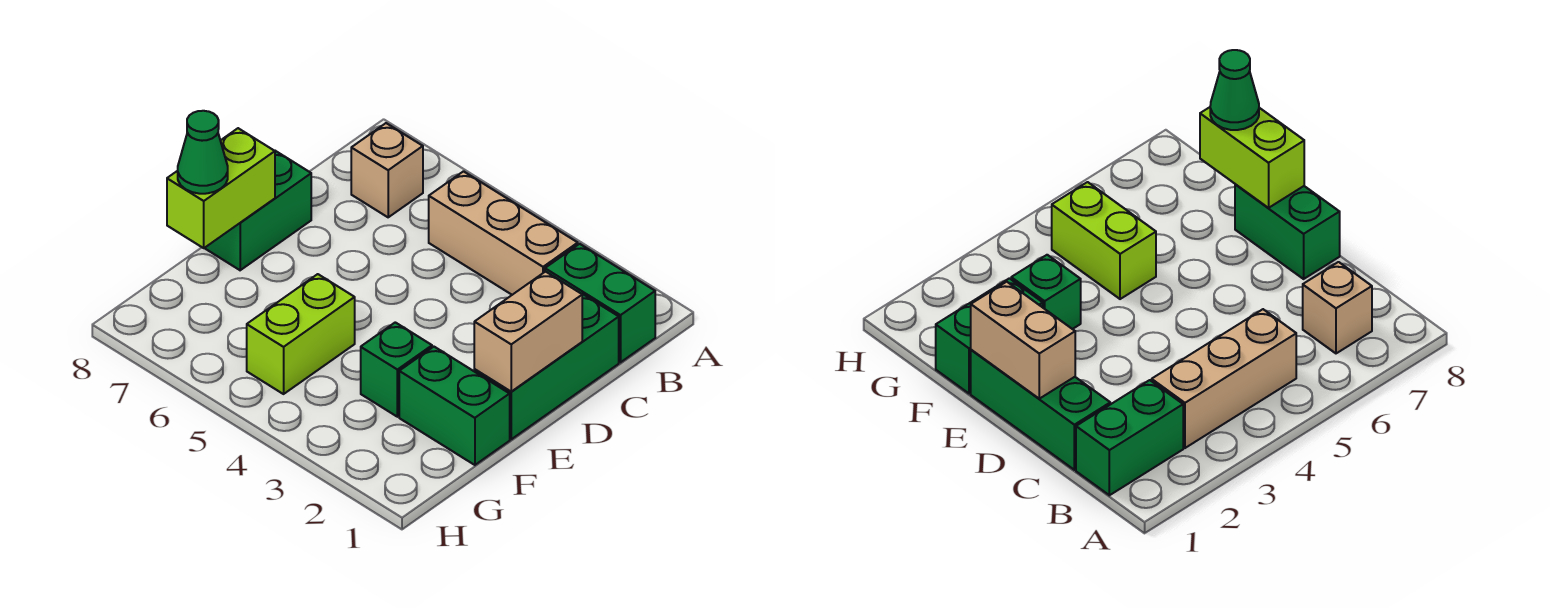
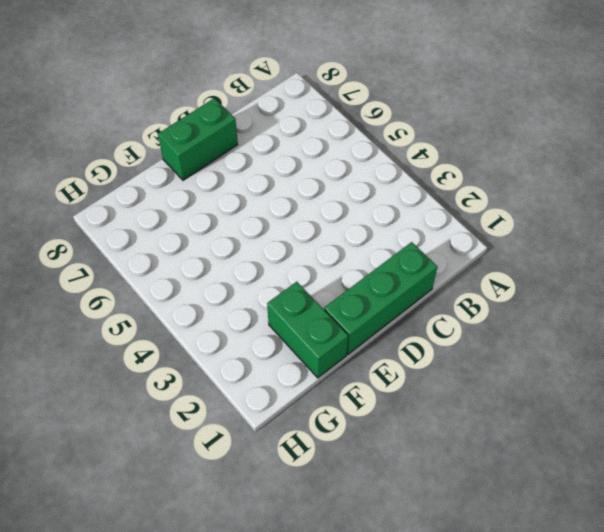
none -> green brick B1:B2 level 1
none -> tan brick B3:B5 level 1

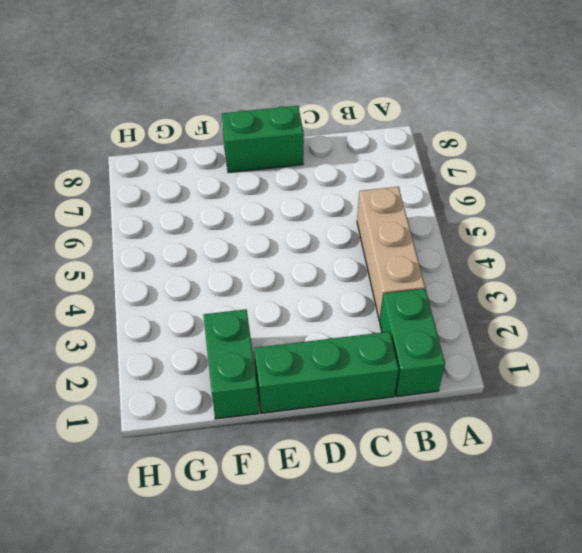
none -> tan brick B7 level 1
none -> green brick F3 level 1

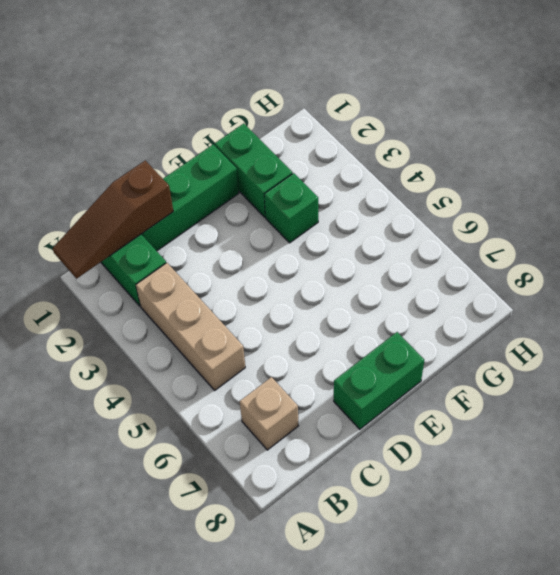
brown slope A1:C1 level 2 top C -> none
none -> lime brick F5:G5 level 1
none -> tan brick D1:E1 level 2

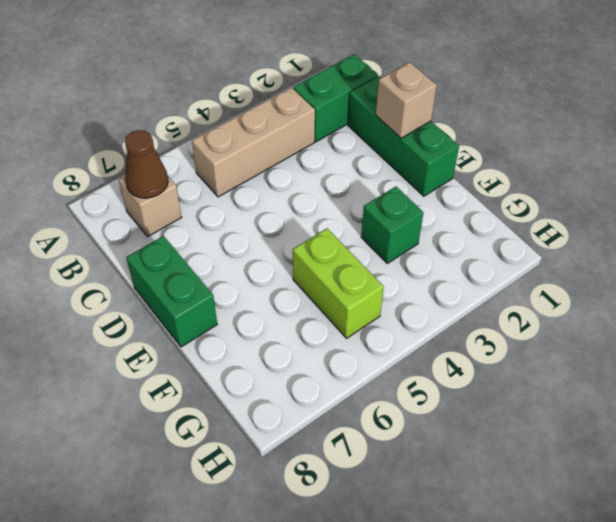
brown cone B7 level 2 -> none
tan brick D1 level 2 -> tan brick D1:E1 level 2
none -> green brick F1:F2 level 1
none -> lime brick E8:F8 level 2

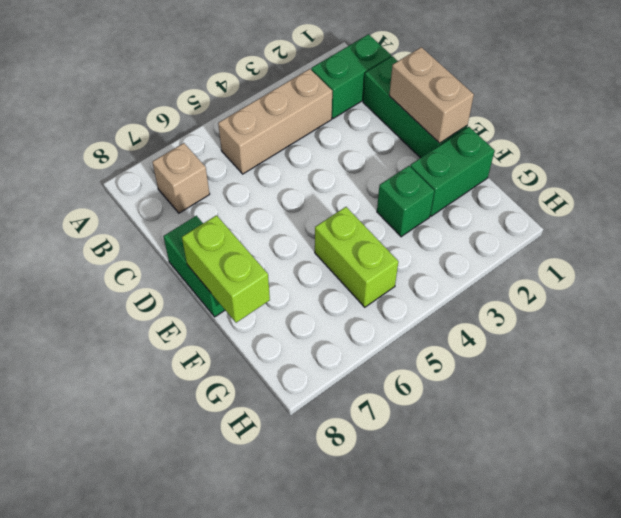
none -> green cone F8 level 3

